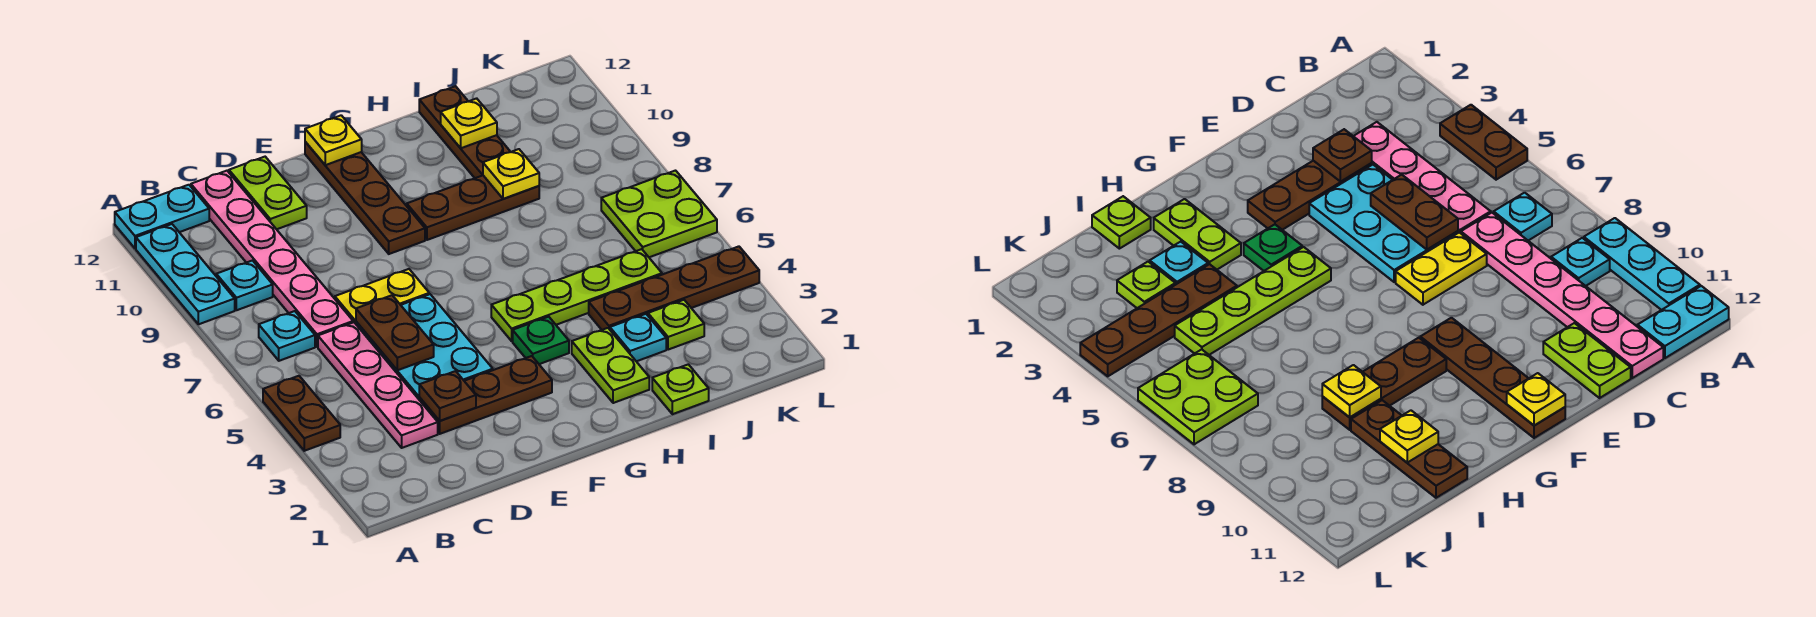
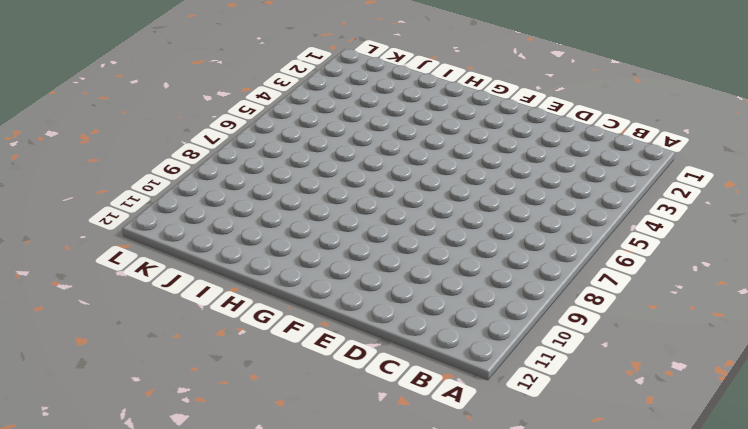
none -> brown plate A4:A5 level 1
none -> cyan plate A9:A11 level 1
none -> cyan plate A12:B12 level 1

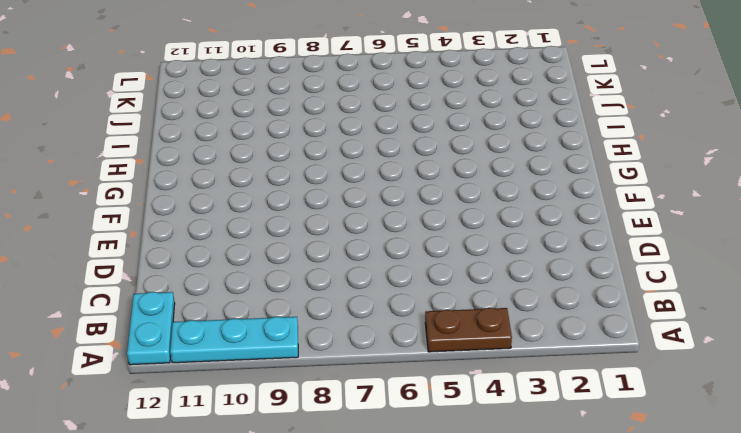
none -> cyan plate B7 level 1
none -> cyan plate B9 level 1
none -> pink plate C3:C6 level 1

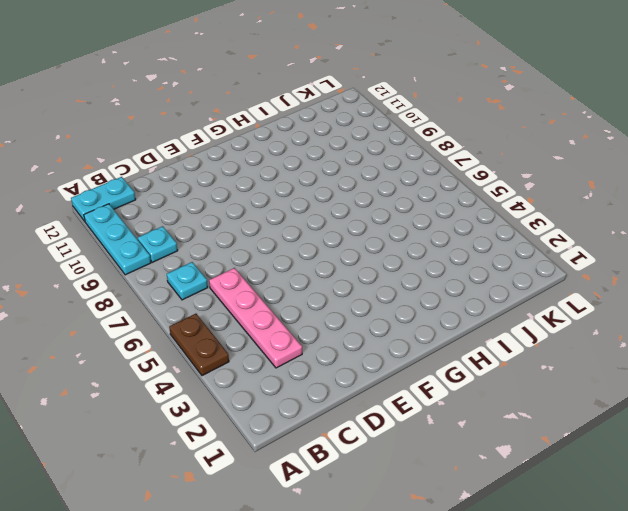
none -> pink plate C7:C12 level 1
none -> brown plate D3:F3 level 1
none -> cyan plate D4:E6 level 1

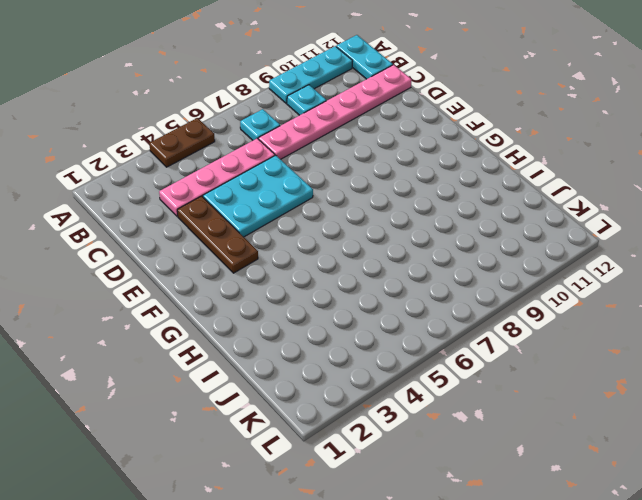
none -> yellow plate D7:E7 level 1
none -> lime plate D11:D12 level 1
none -> brown plate F9:F12 level 1

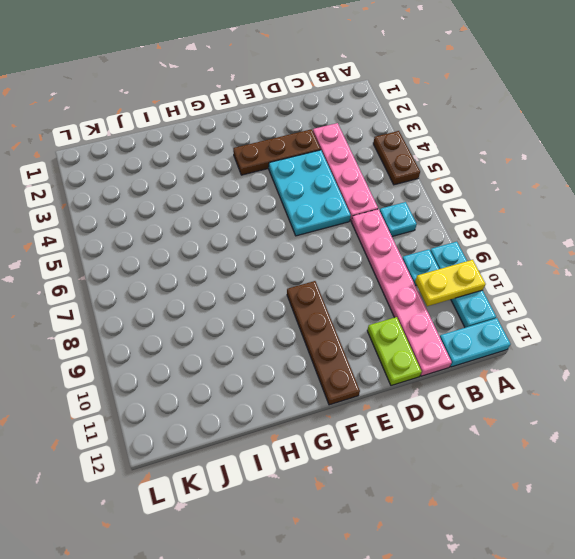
yellow plate A10:B10 level 2 -> yellow plate D7:E7 level 1
none -> green plate G4 level 1
none -> lime plate G5:J5 level 1
none -> brown plate G9:I9 level 1

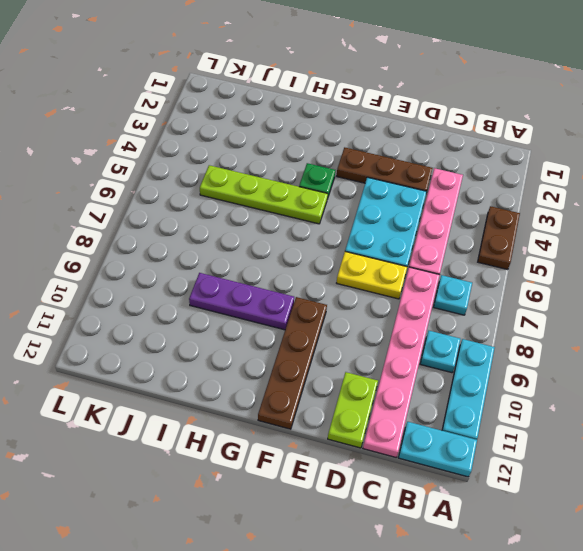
purple plate G9:I9 level 1 -> brown plate G9:I9 level 1
none -> lime plate H2:H3 level 1
none -> lime plate I1 level 1
none -> cyan plate I3 level 1

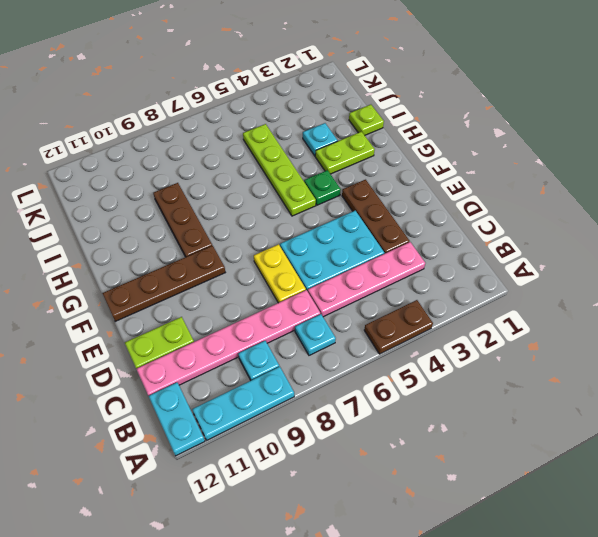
none -> brown plate I4:L4 level 1
none -> brown plate I10:I12 level 1
none -> lime plate J3 level 1

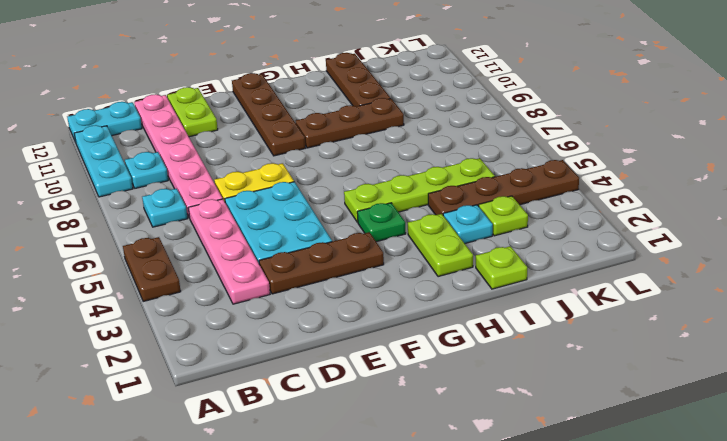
none -> lime plate K6:L7 level 1
none -> brown plate D3 level 2
none -> brown plate D5:D6 level 2

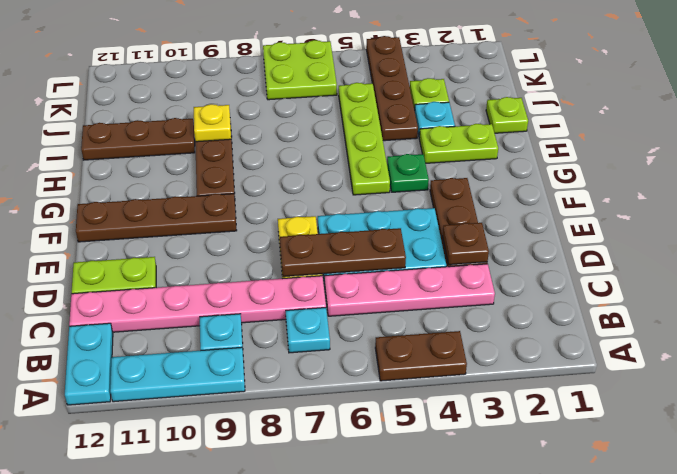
brown plate D5:D7 level 2 -> brown plate D5:D6 level 2
none -> yellow plate F12 level 2
none -> yellow plate I11 level 2

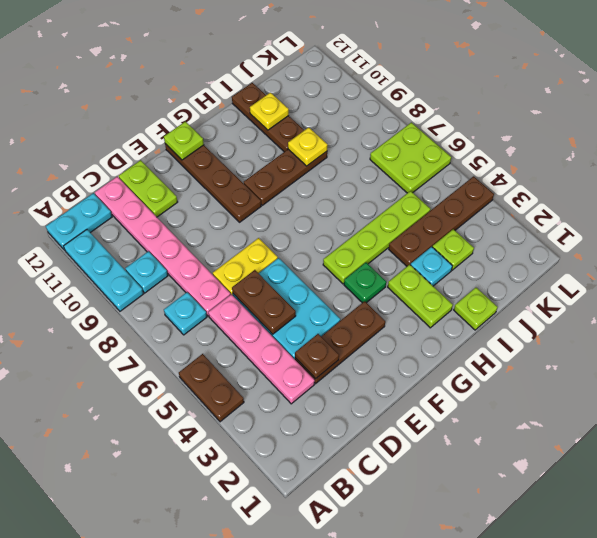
lime plate F12 level 2 -> yellow plate F12 level 2

